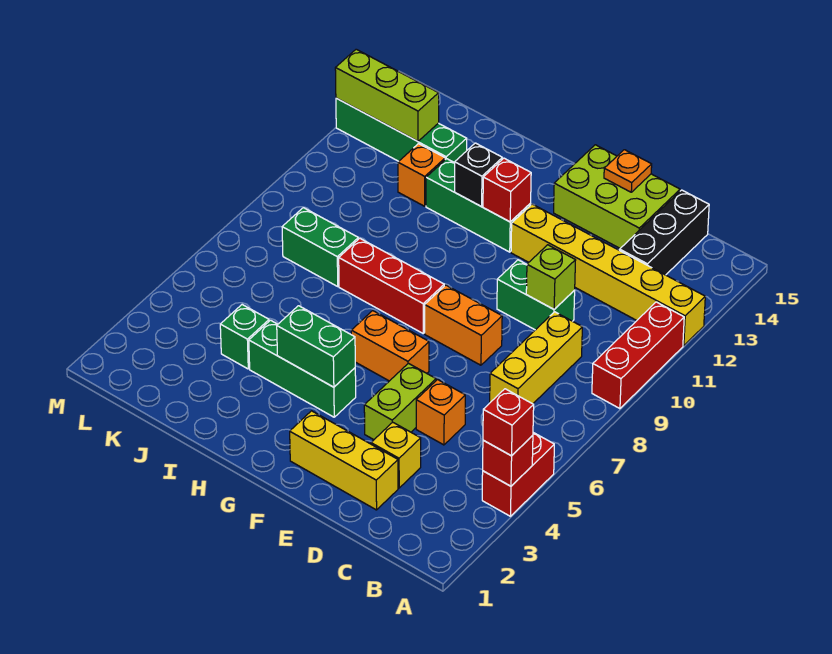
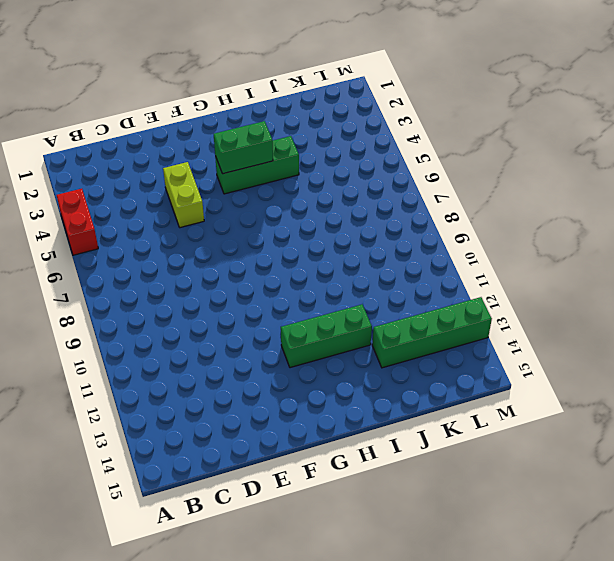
none -> red brick A9:A11 level 1
none -> yellow brick A12:F12 level 1
none -> yellow brick C7:C9 level 1

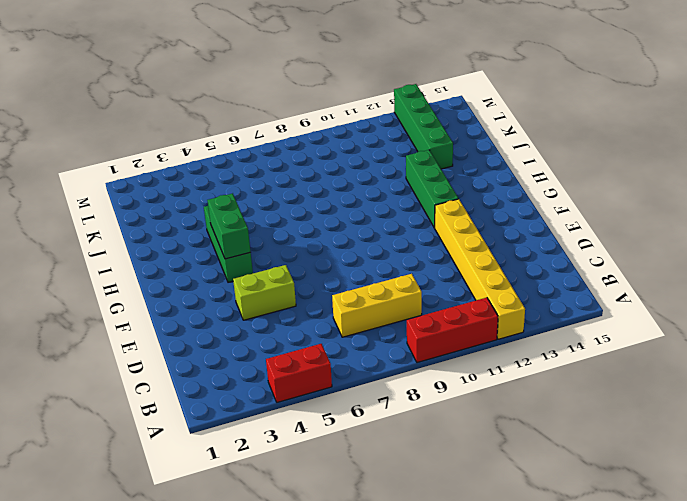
none -> black brick C13:C15 level 1
none -> yellow brick D2:F2 level 1
none -> yellow brick D3 level 1

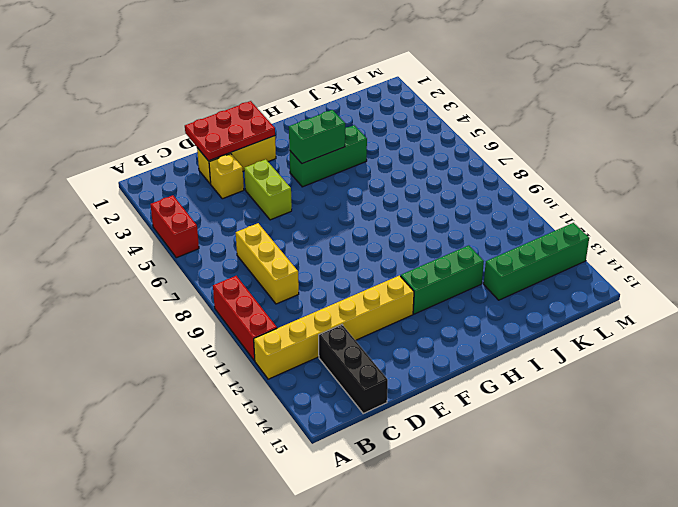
red plate D1:F2 level 2 -> none
none -> orange brick D5 level 1
none -> green brick D10:E10 level 1
none -> lime brick D14:F15 level 1

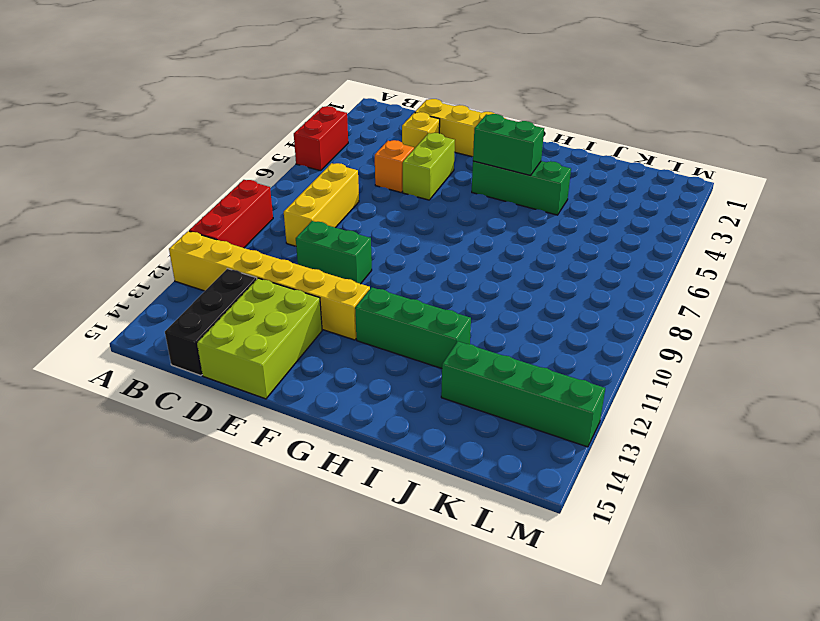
lime brick D13:E15 level 1 -> lime brick D14:F15 level 1
none -> orange brick E8:F8 level 1
none -> orange brick F6:G6 level 1
none -> red brick G8:I8 level 1

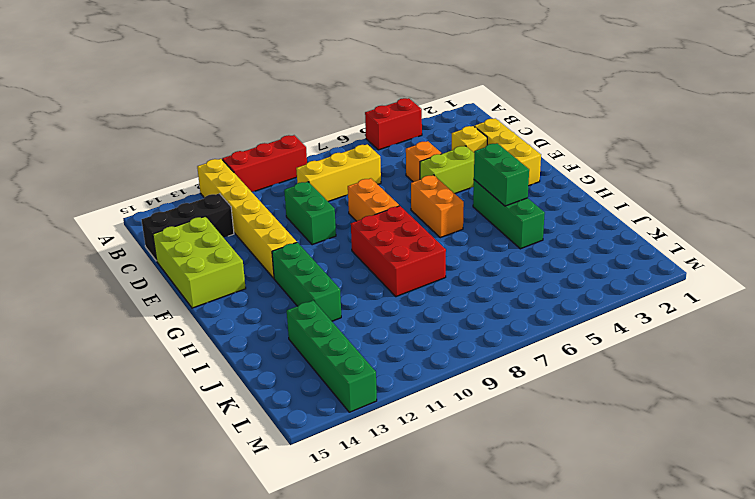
red brick G8:I9 level 1 -> red brick G8:I8 level 1
none -> green brick J4 level 1
none -> green brick J8:K8 level 1
none -> orange brick J12 level 1

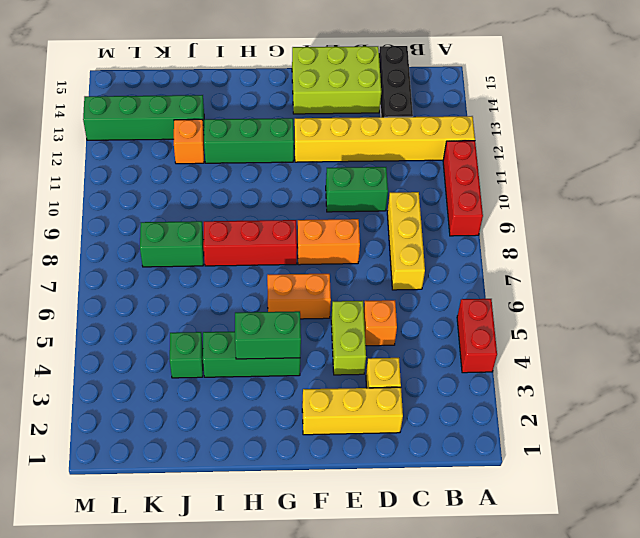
none -> red brick A4 level 2
none -> lime brick D10 level 2
none -> orange plate E15 level 2

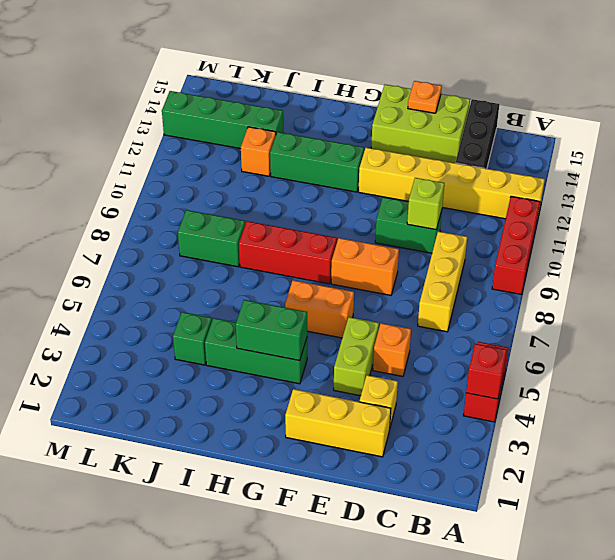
none -> red brick G12 level 2
none -> black brick H12 level 2
none -> lime brick K13:M13 level 2

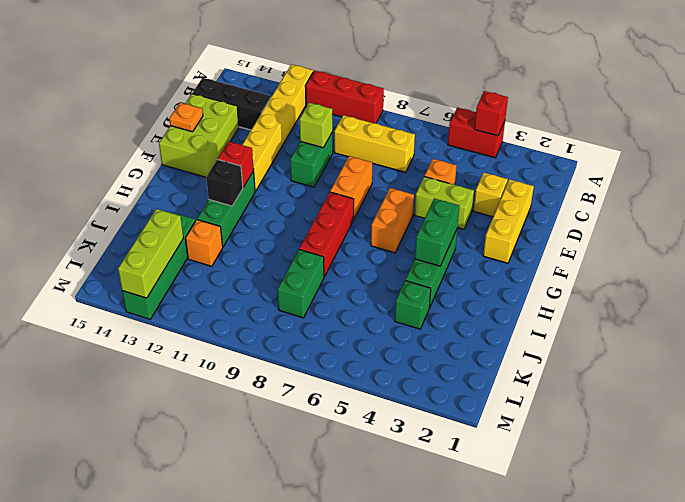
none -> red brick A4 level 3

